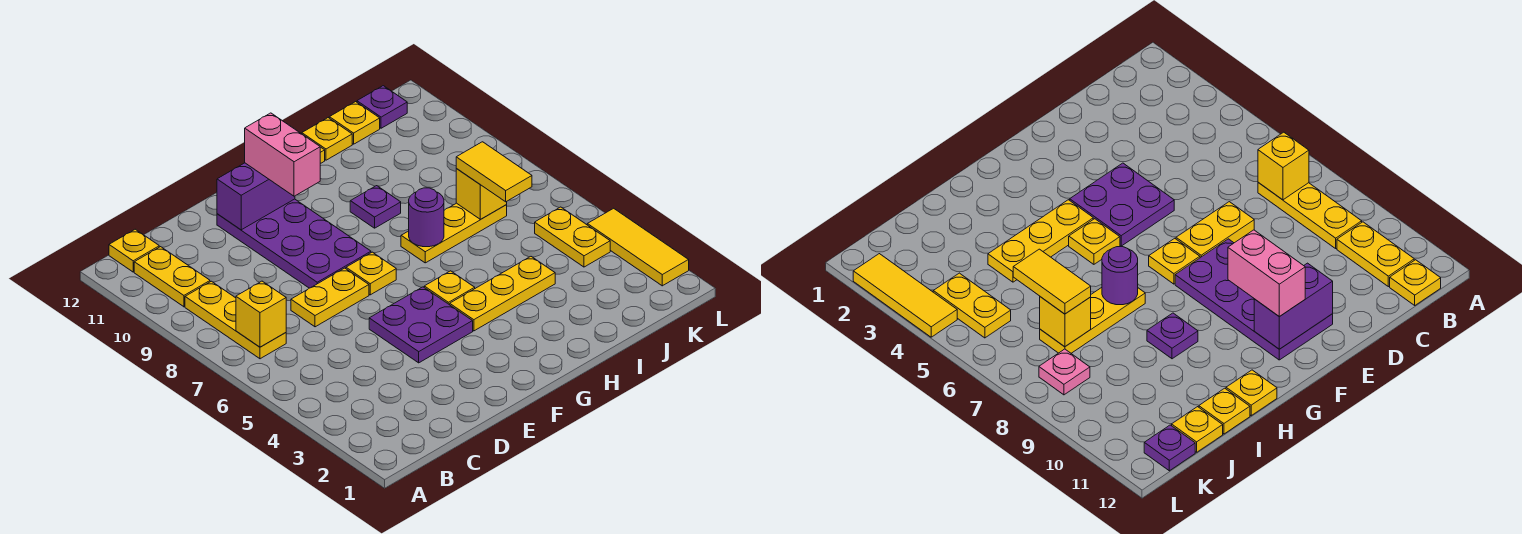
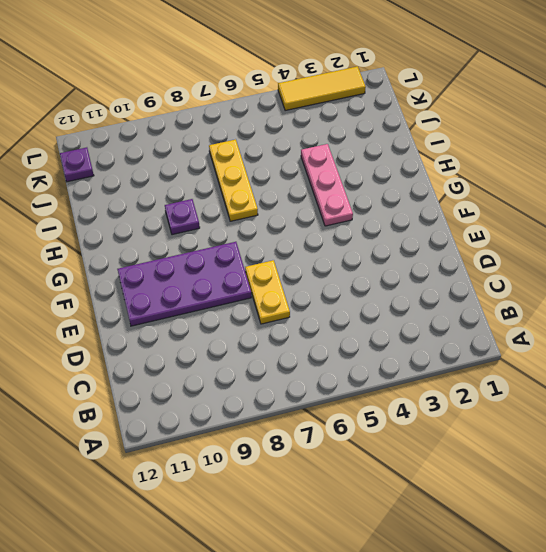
pink plate G4:I4 level 1 -> yellow plate G4:I4 level 1
none -> yellow plate B7:B9 level 1
none -> yellow plate B10:B11 level 1
none -> yellow plate B12 level 1

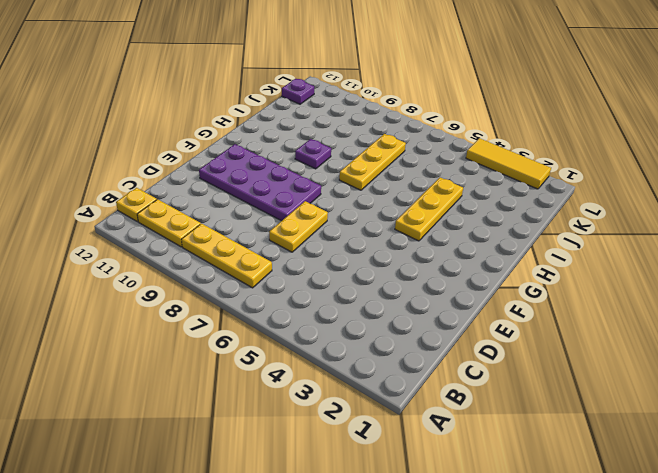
none -> purple plate E4:F5 level 1
none -> yellow plate F7 level 1
none -> yellow plate G5 level 1

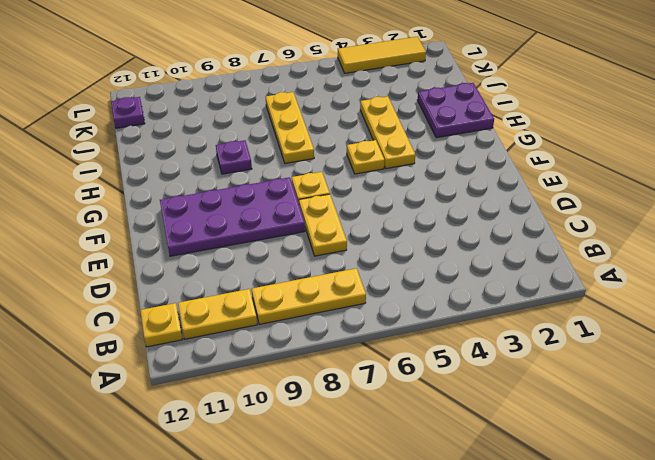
purple plate H1:I2 level 1 -> purple plate E4:F5 level 1
none -> yellow plate H12 level 1
none -> yellow plate I12 level 1
none -> yellow plate J12 level 1

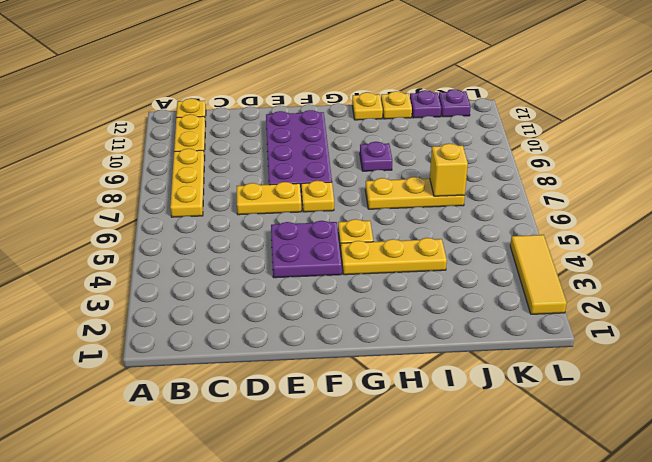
purple plate J12 level 1 -> yellow plate J12 level 1
none -> yellow plate K4:K5 level 1
none -> pink plate K8 level 1
none -> yellow brick B7 level 2

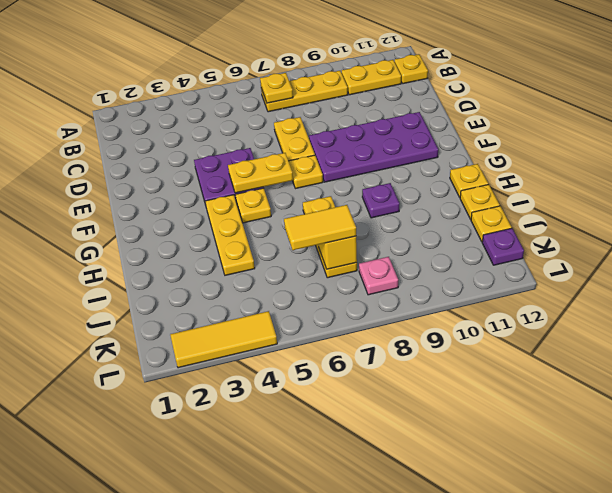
yellow plate B7 level 2 -> yellow brick B7 level 2
yellow plate F5:F6 level 2 -> yellow plate K4:K5 level 1
none -> purple brick E11:F11 level 2
none -> purple round brick H7 level 2
none -> pink brick F10:F11 level 3

